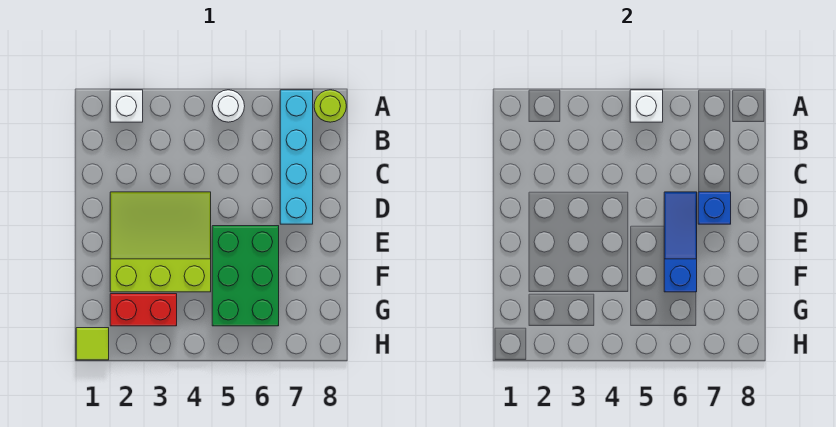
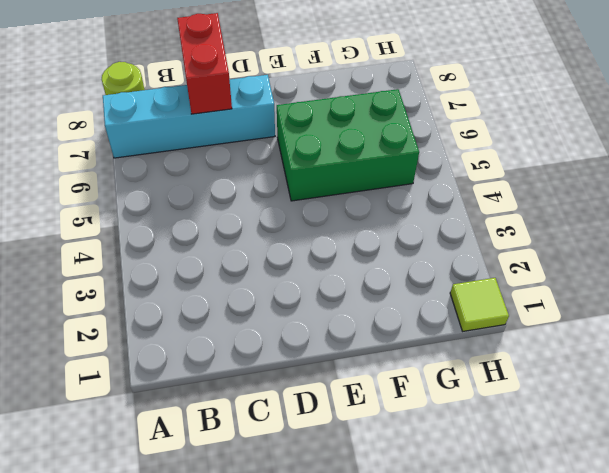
red brick C7:C8 level 2 -> red brick G2:G3 level 1
none -> white brick A2 level 1
none -> white round brick A5 level 1

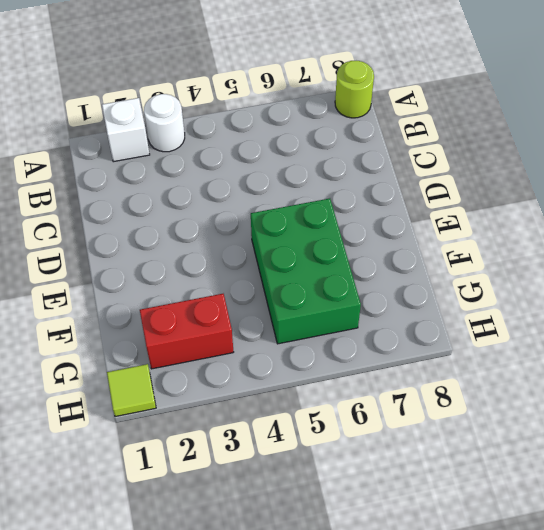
white round brick A3 level 1 -> white round brick A5 level 1
none -> cyan brick A7:D7 level 1
none -> lime slope D2:F4 level 1 top F

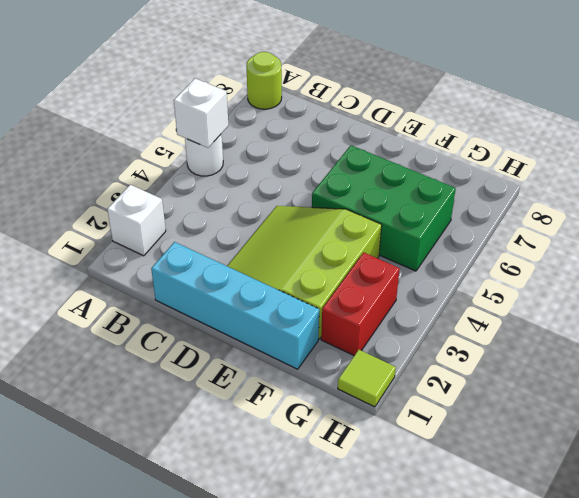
cyan brick C1:F1 level 1 -> cyan brick A7:D7 level 1
none -> blue slope D6:F6 level 2 top F
none -> blue brick D7 level 2

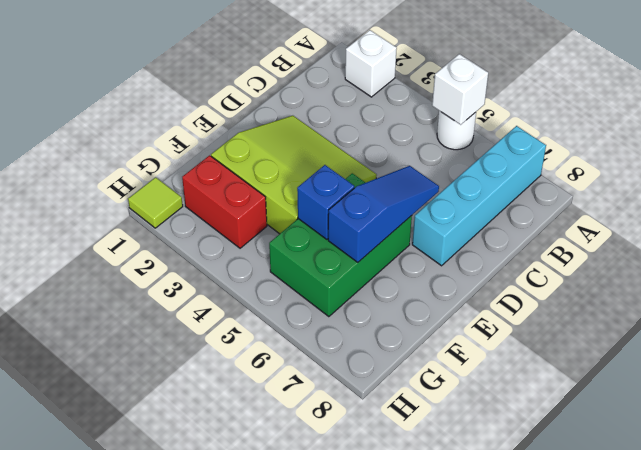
blue brick F5 level 2 -> blue brick D7 level 2
none -> lime round brick A8 level 1

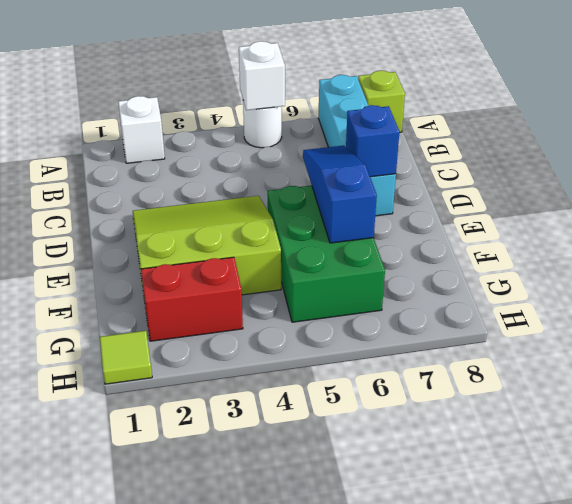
lime brick A8 level 1 -> lime round brick A8 level 1

